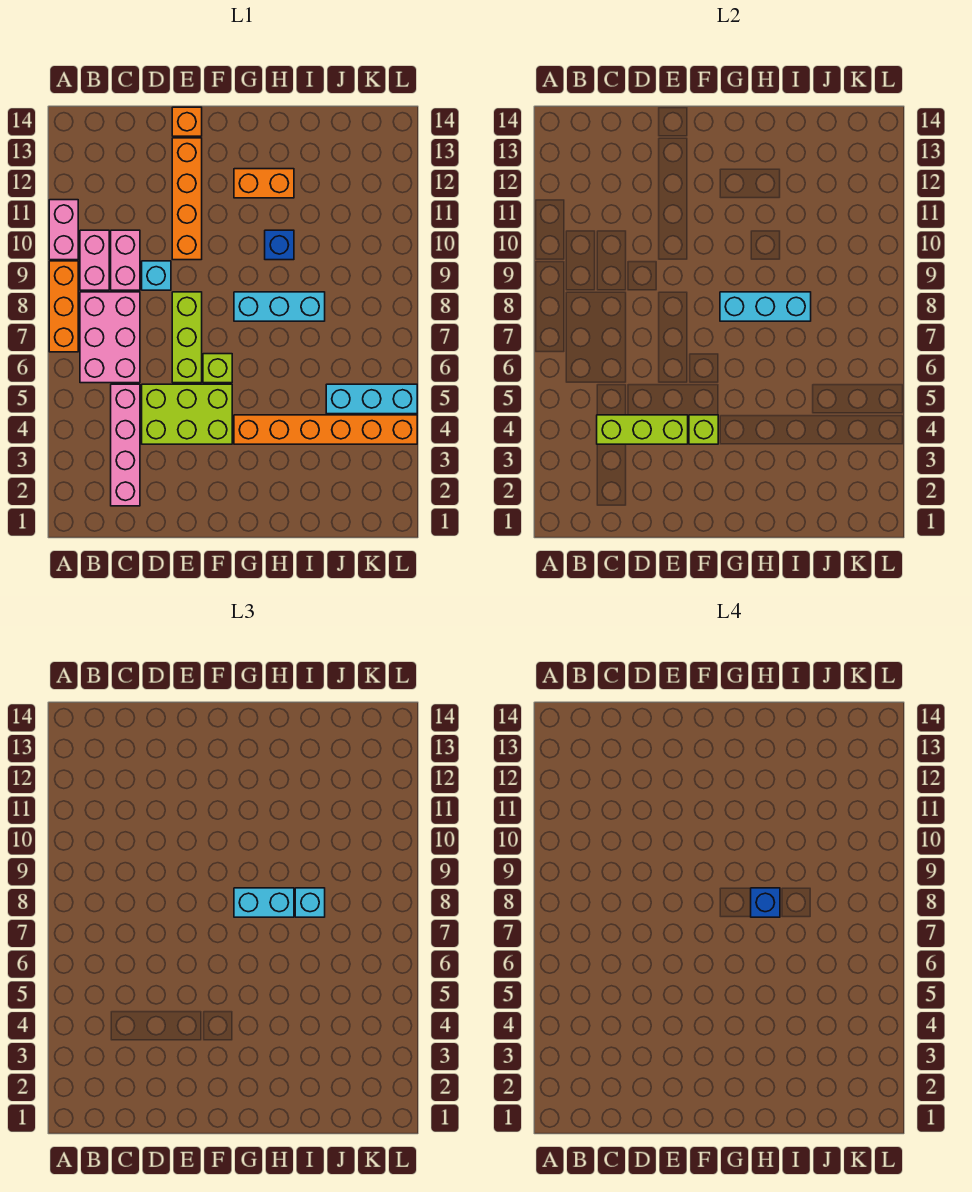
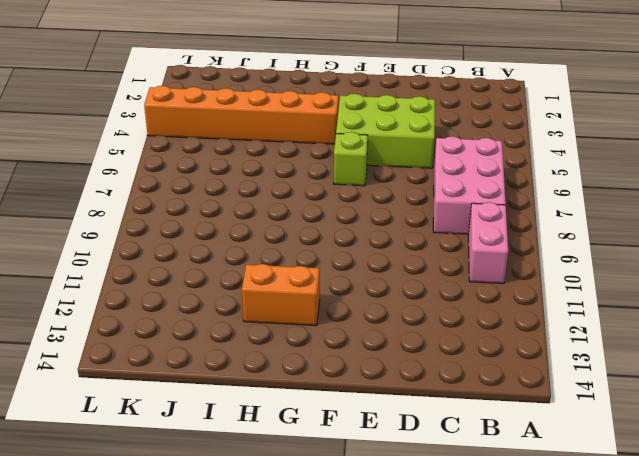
none -> orange brick A7:A9 level 1
none -> pink brick A10:A11 level 1
none -> pink brick C2:C5 level 1

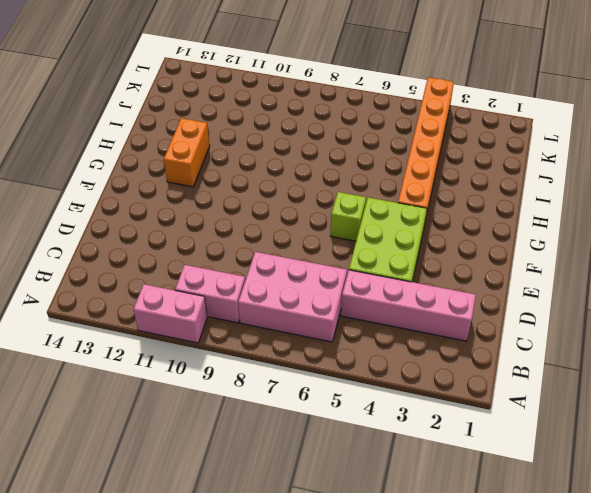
none -> orange brick A7:A9 level 1
none -> pink brick C9:C10 level 1
none -> cyan brick D9 level 1

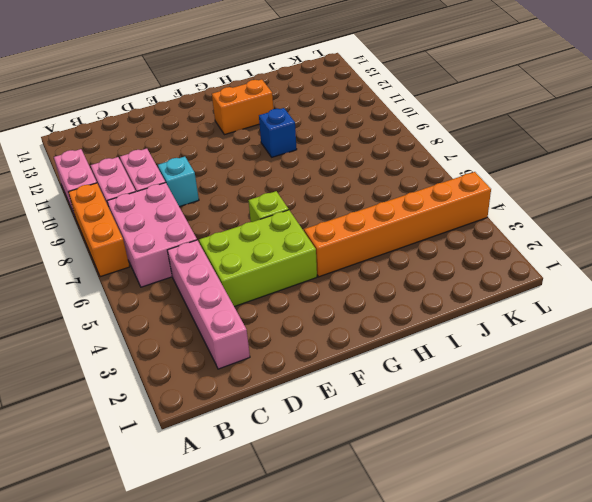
none -> lime brick E6:E8 level 1
none -> orange brick E10:E13 level 1
none -> orange brick E14 level 1

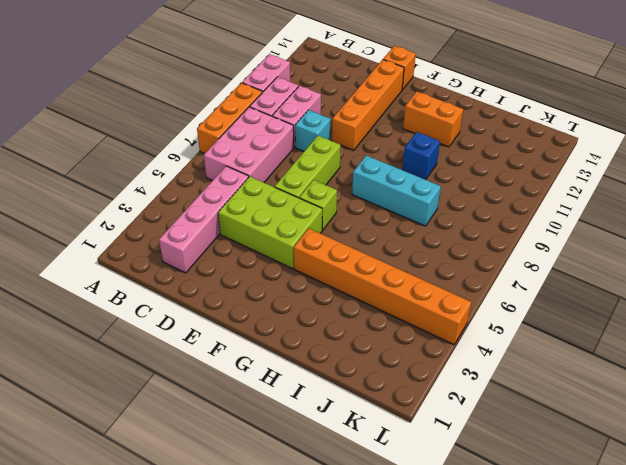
none -> cyan brick J5:L5 level 1
none -> lime brick C4:E4 level 2
none -> lime brick F4 level 2

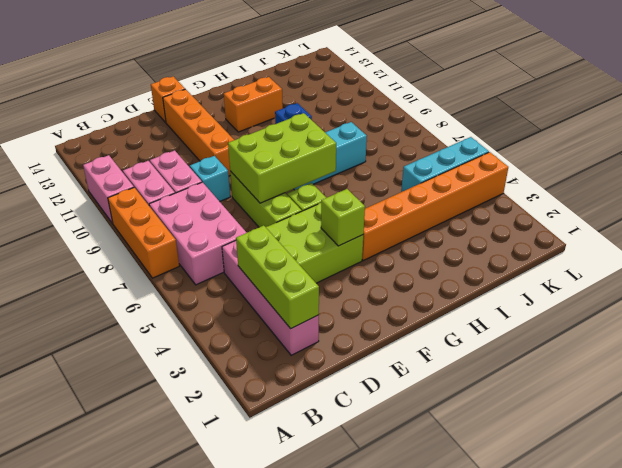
lime brick C2:C4 level 2 -> lime brick C4:E4 level 2
lime brick E7:G8 level 2 -> cyan brick G8:I8 level 2
none -> cyan brick G8:H8 level 3
none -> cyan brick I8 level 3
none -> blue brick H8 level 4

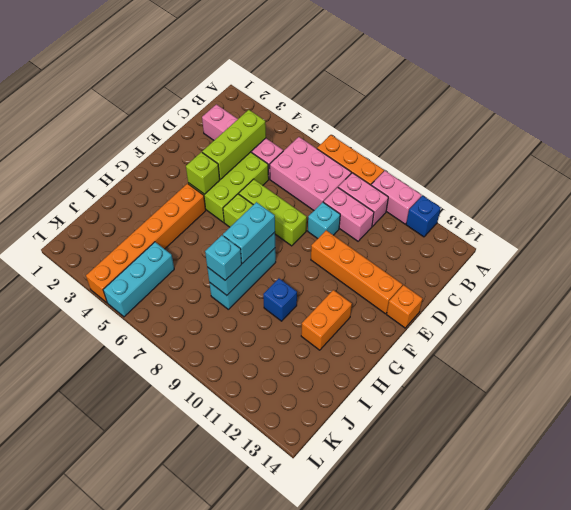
blue brick A12 level 1 -> blue brick H8 level 4

